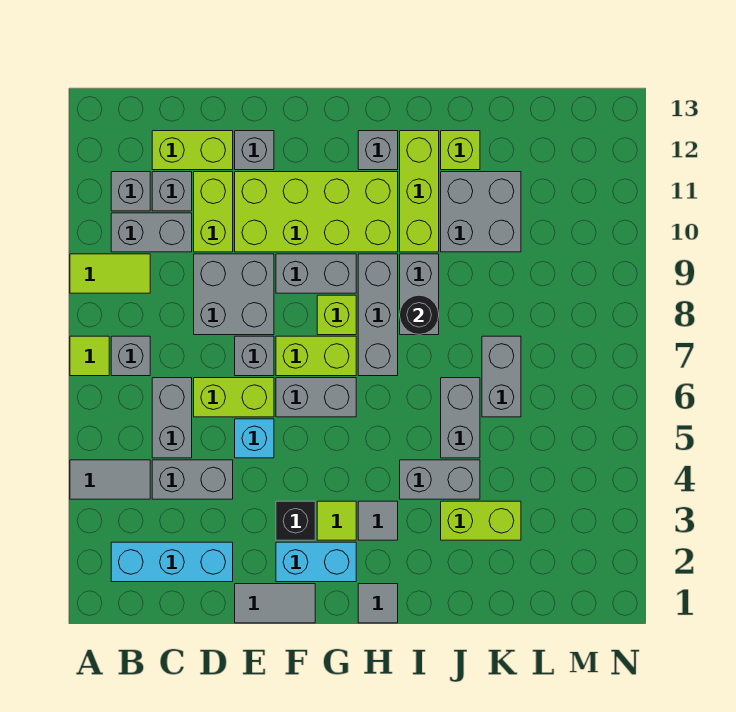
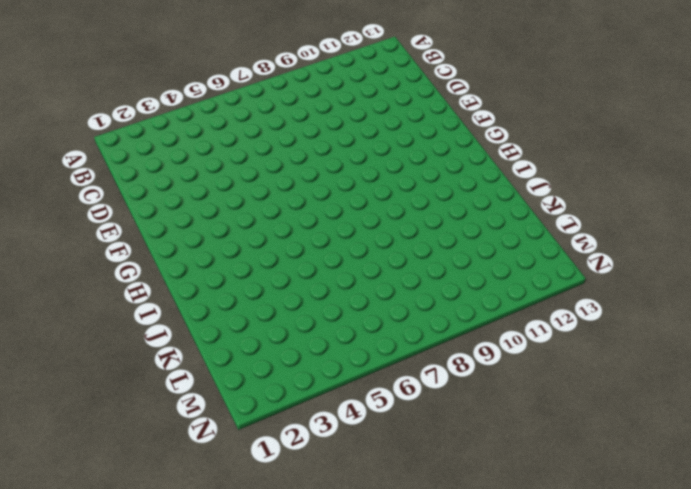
none -> grey tile A4:B4 level 1
none -> lime tile A7 level 1
none -> lime tile A9:B9 level 1
none -> cyan brick B2:D2 level 1

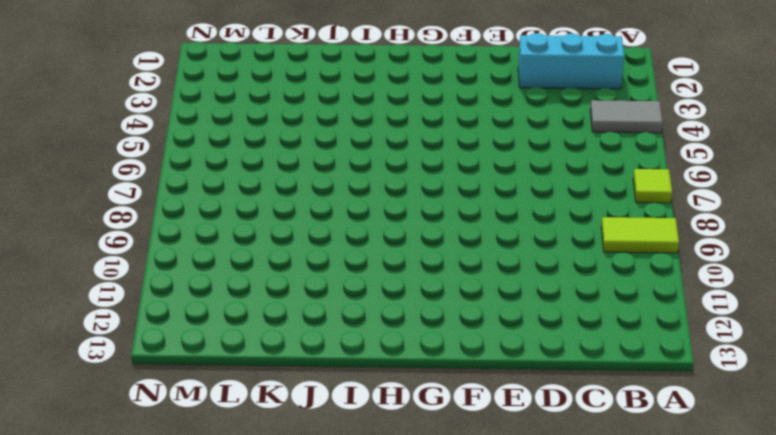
none -> grey brick B7 level 1
none -> grey brick B10:C10 level 1
none -> grey brick B11 level 1
none -> grey brick C4:D4 level 1

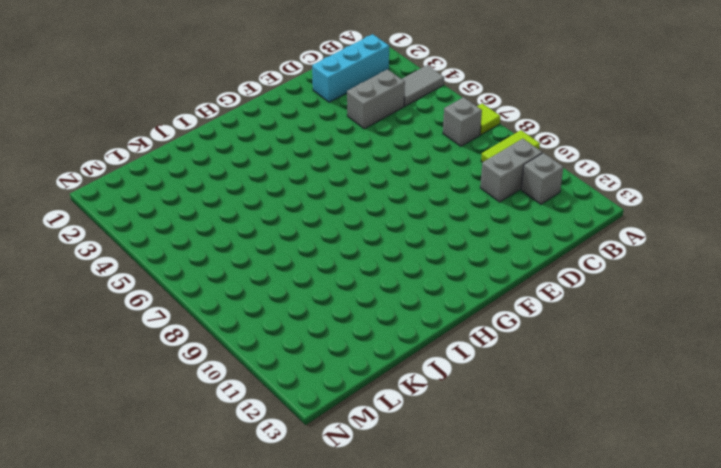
none -> grey brick C5:C6 level 1
none -> grey brick C11 level 1
none -> lime brick C12:D12 level 1
none -> lime brick D6:E6 level 1

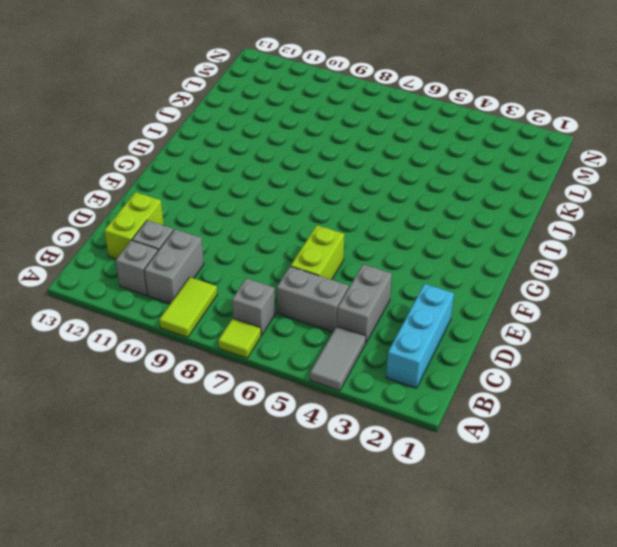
none -> grey brick D8:E9 level 1
none -> lime brick D10:D11 level 1
none -> grey tile E1:F1 level 1
none -> cyan brick E5 level 1

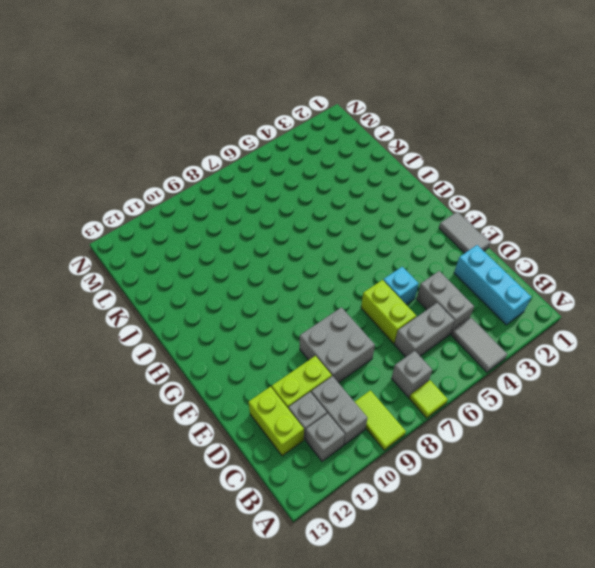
none -> grey brick E7 level 1
none -> lime brick E10:H11 level 1
none -> grey brick E12 level 1
none -> cyan brick F2:G2 level 1

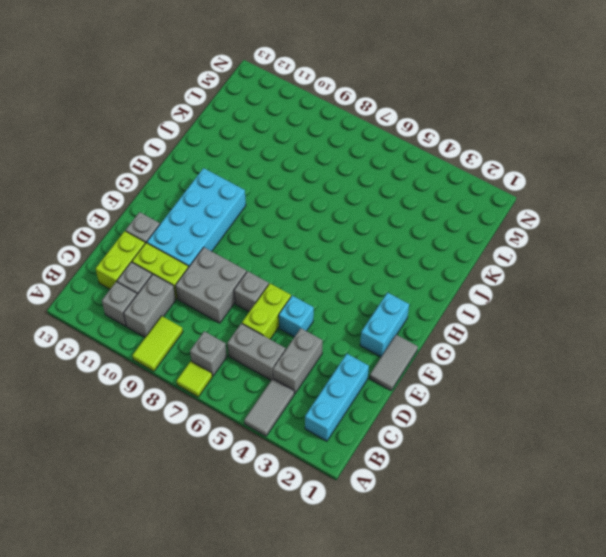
cyan brick E10:H11 level 1 -> lime brick E10:H11 level 1
none -> black brick F3 level 1
none -> grey brick F6:G6 level 1
none -> lime brick F7:G7 level 1
none -> grey brick F9:G9 level 1

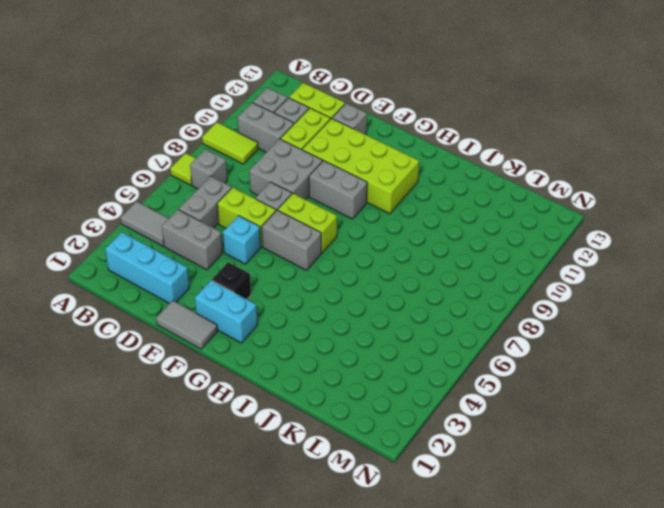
none -> lime tile G3 level 1
none -> lime brick G8 level 1
none -> grey tile H1 level 1
none -> grey tile H3 level 1

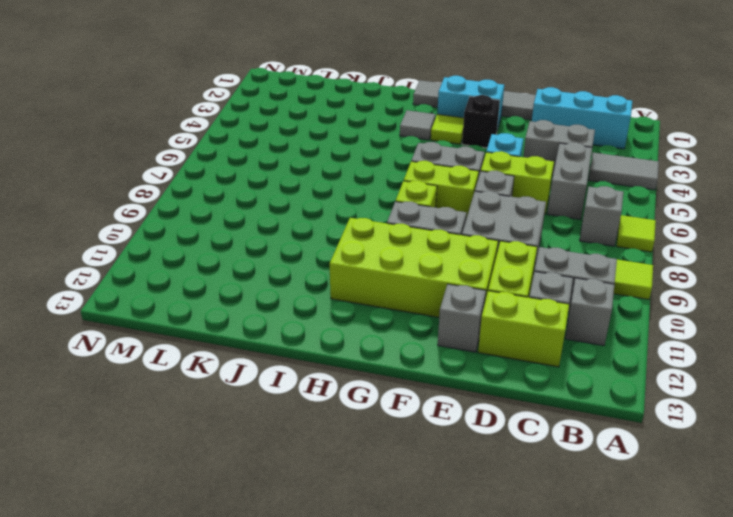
none -> grey brick H7:H9 level 1
none -> grey brick H12 level 1
none -> grey brick I4:J4 level 1
none -> grey brick I8:I9 level 1

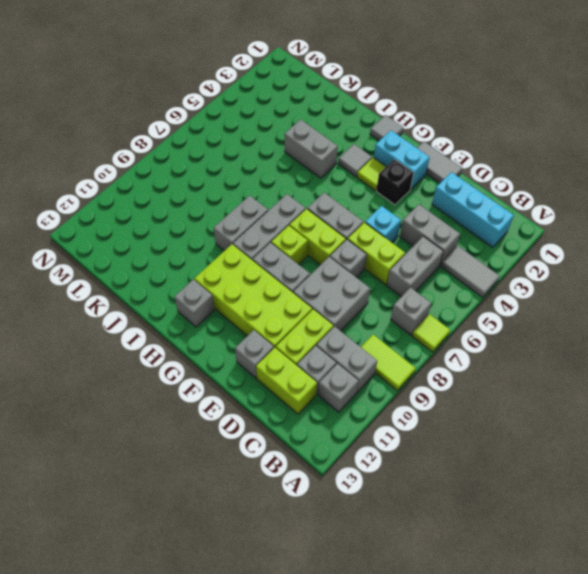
none -> lime brick I10:I12 level 1
none -> lime brick J3:K3 level 1
none -> grey brick J5:J6 level 1
none -> grey brick J10:K11 level 1

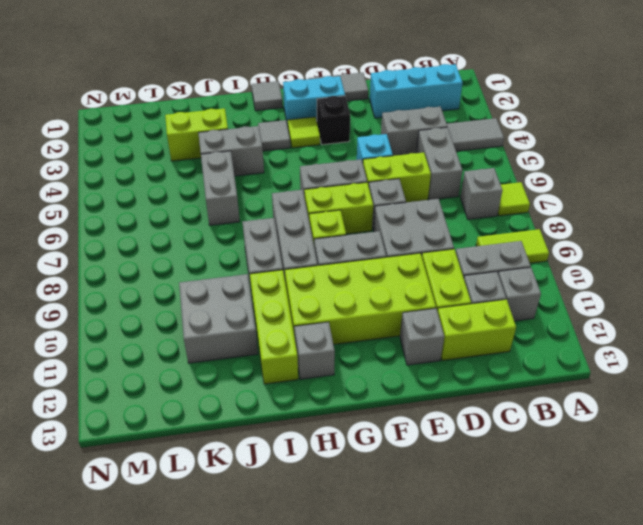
none -> lime brick J12 level 1
none -> grey brick K6:K7 level 1
none -> black round brick I8 level 2

